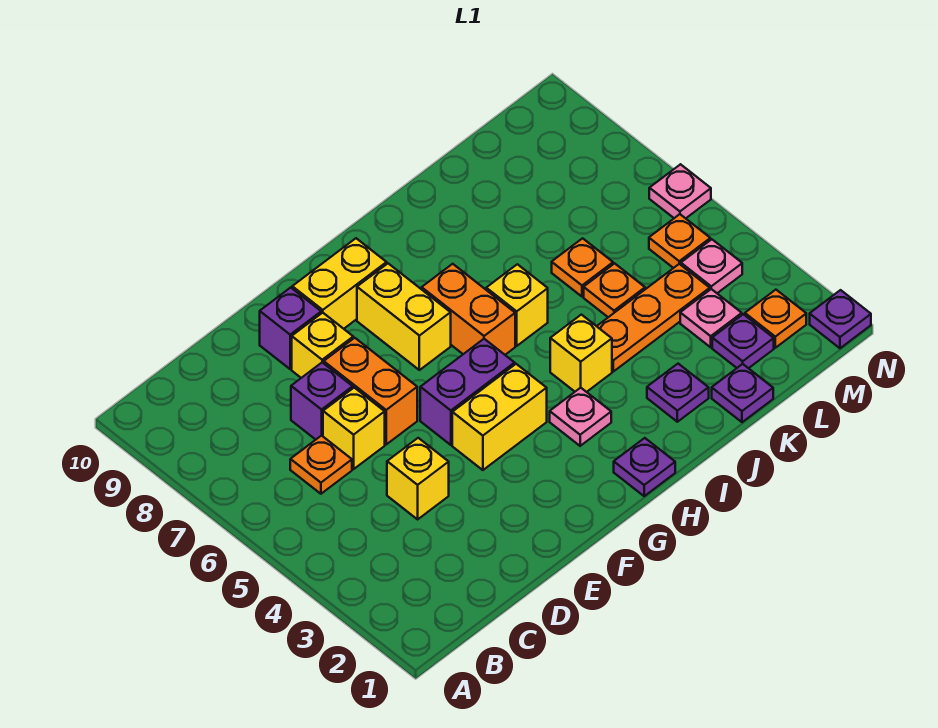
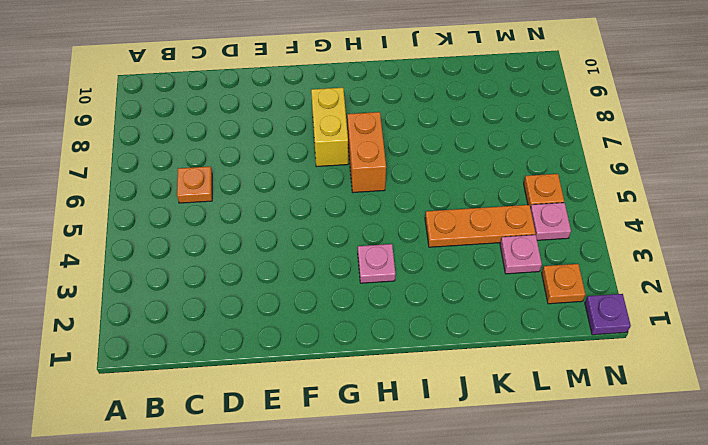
none -> yellow brick D4 level 1
none -> yellow brick D6 level 1
none -> purple brick D7 level 1

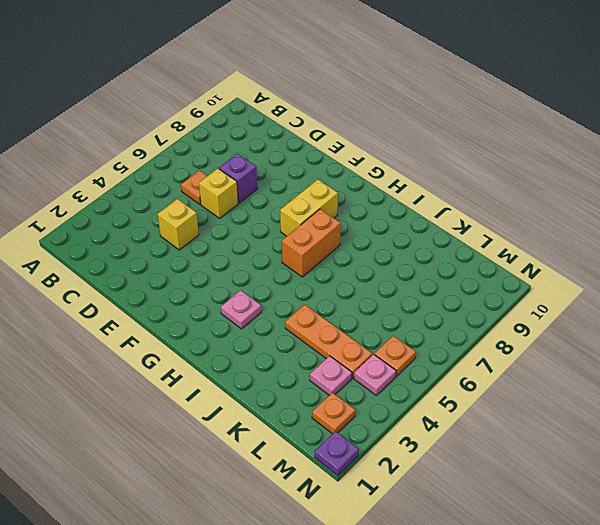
none -> orange brick E6:E7 level 1
none -> yellow brick E8 level 1
none -> purple brick E9 level 1

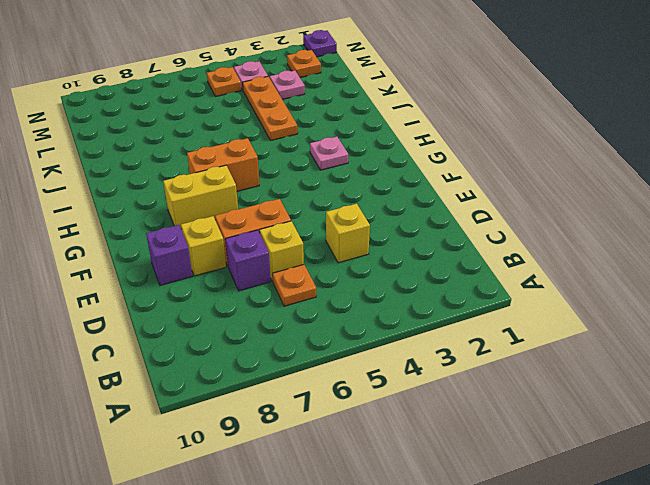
none -> yellow brick F4:G4 level 1
none -> purple brick F5:G5 level 1
none -> yellow brick F9:G9 level 1

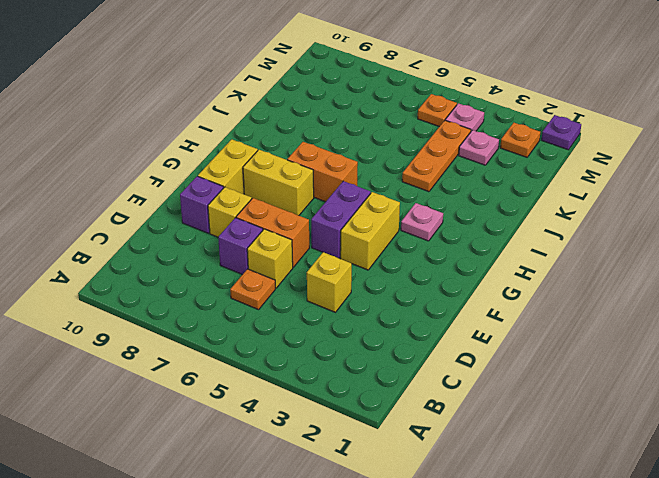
none -> purple plate H1 level 1
none -> yellow brick I4 level 1
none -> yellow brick I6 level 1

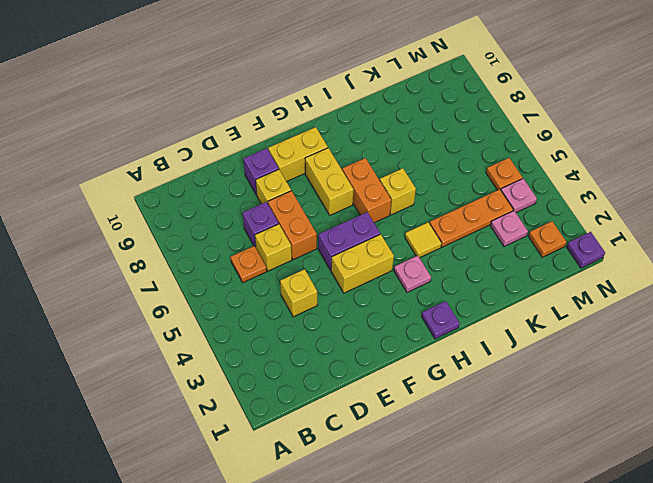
yellow tile I4 level 1 -> yellow brick I4 level 1
none -> purple plate J2 level 1
none -> purple plate K1 level 1
none -> orange plate K5 level 1

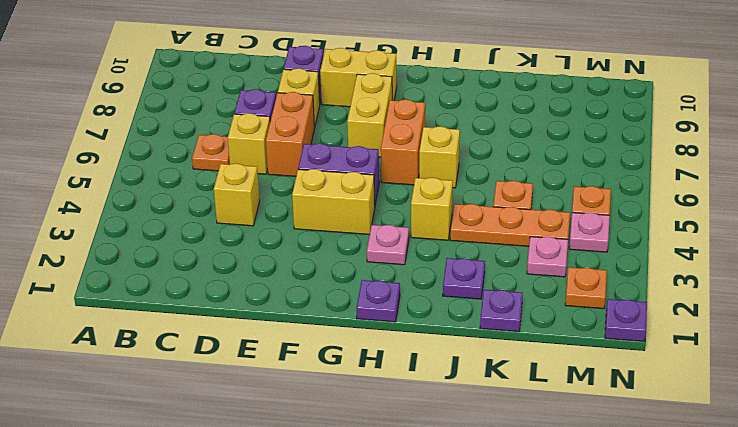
none -> orange plate K6 level 1
none -> purple plate L2 level 1
none -> pink plate N6 level 1

